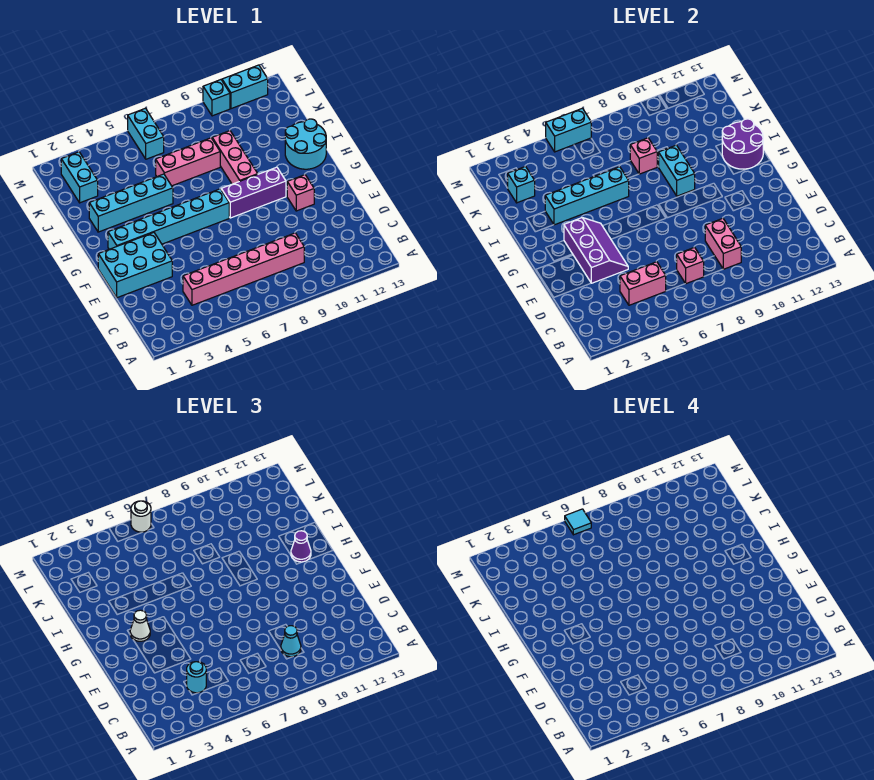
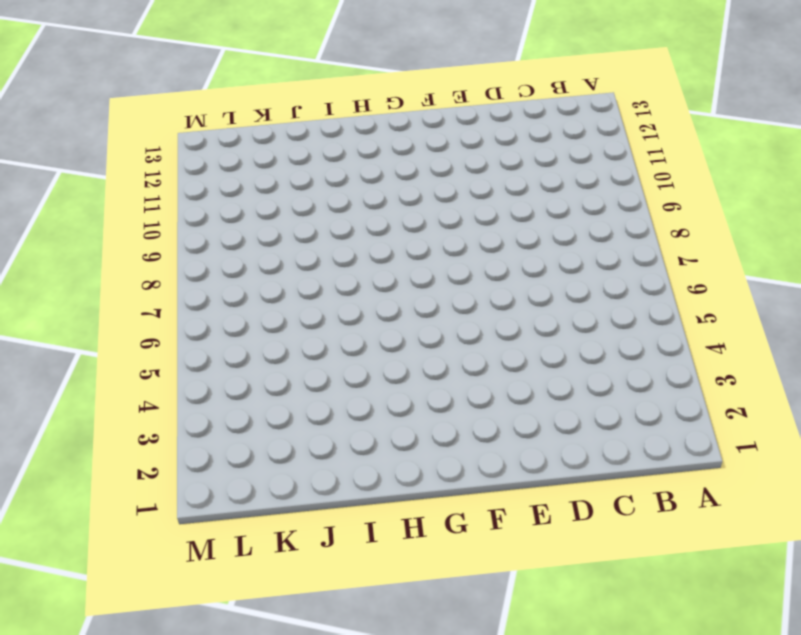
none -> pink brick C4:C9 level 1
none -> cyan brick E1:F3 level 1
none -> pink brick F11 level 1

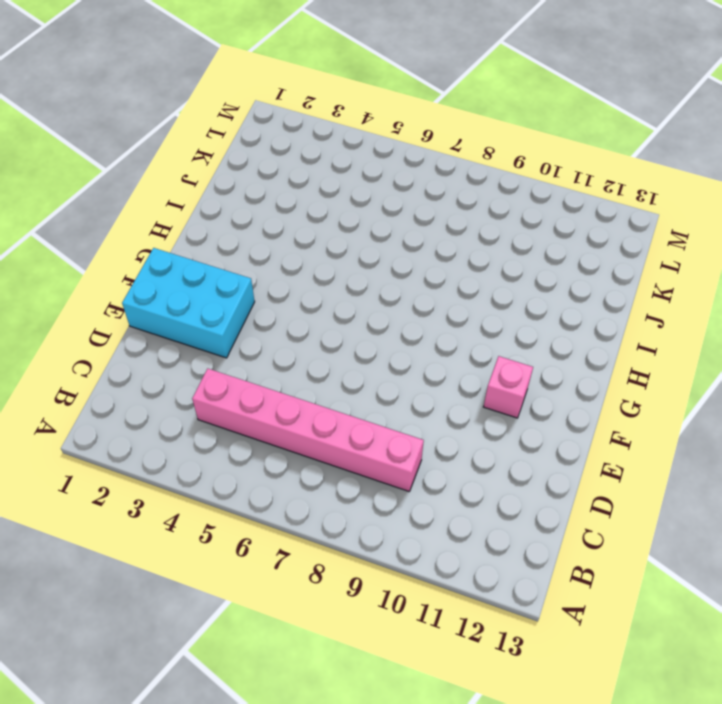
none -> cyan brick G2:G7 level 1
none -> purple brick G8:G10 level 1
none -> pink brick H9:J9 level 1

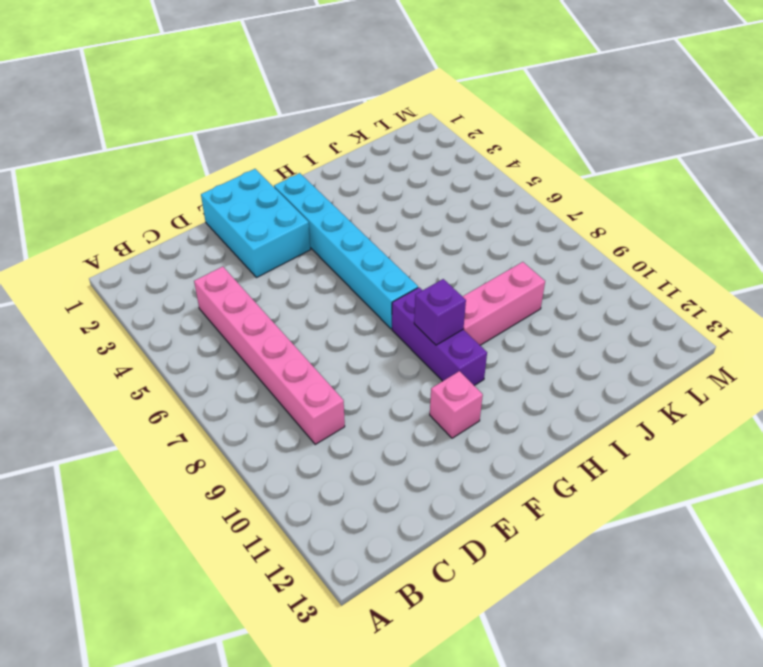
purple brick G9 level 2 -> none
none -> cyan round brick H12:I13 level 1
none -> cyan brick I2:I5 level 1
none -> pink brick J6:J8 level 1

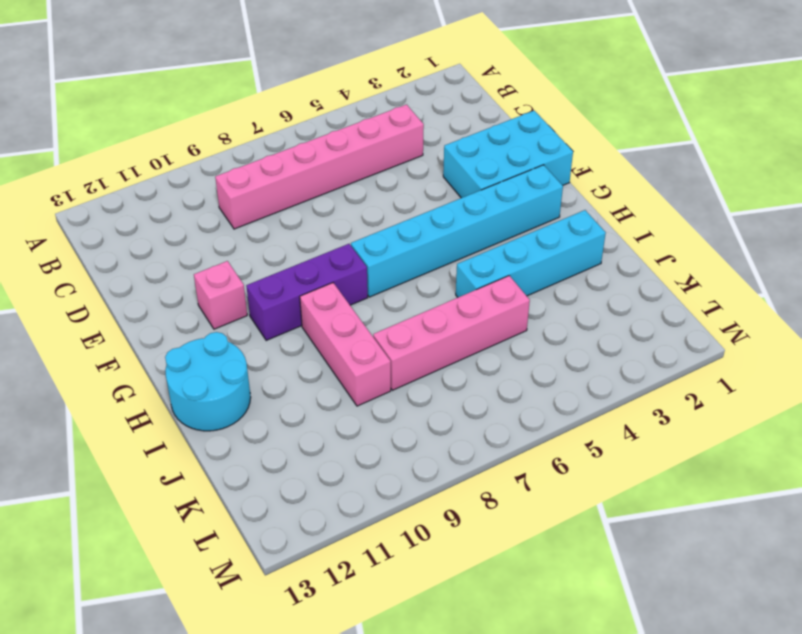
pink brick J5:J8 level 1 -> pink brick J6:J8 level 1
none -> cyan brick K2:L2 level 1
none -> cyan brick L6:M6 level 1
none -> cyan brick M10 level 1

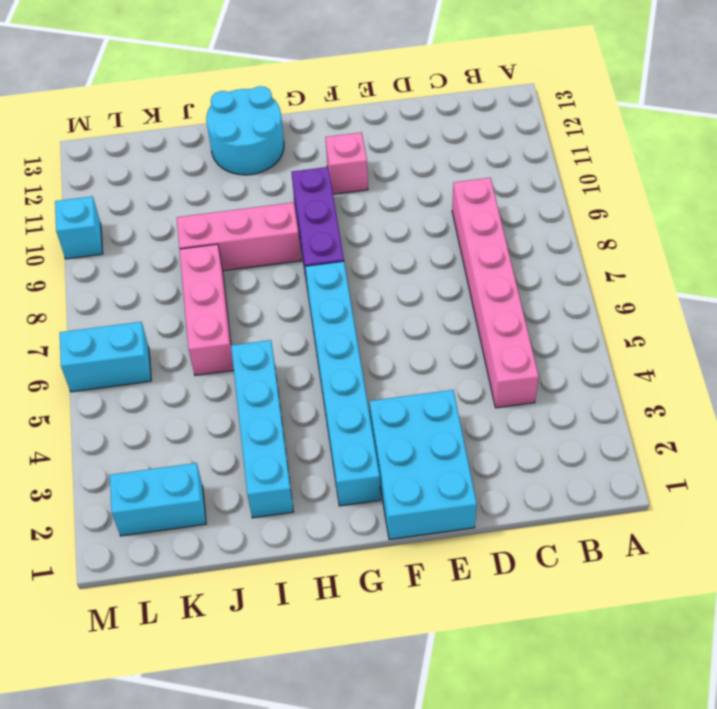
none -> cyan brick M11:M12 level 1
none -> pink brick C4:C5 level 2
none -> pink brick C7 level 2

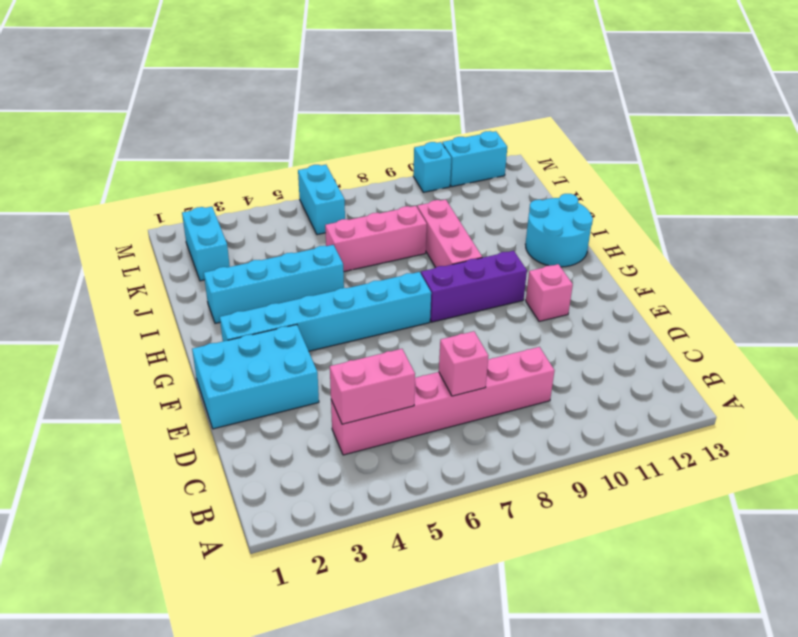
none -> pink brick C9:D9 level 2
none -> purple slope E3:G4 level 2 top 3
none -> cyan brick H9:I9 level 2

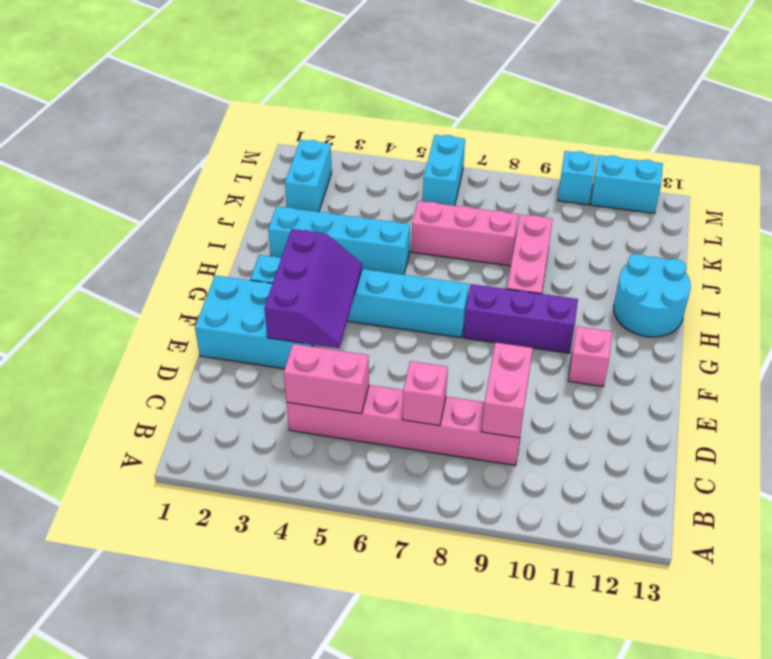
none -> cyan brick H9:I9 level 2
none -> purple round brick H12:I13 level 2
none -> cyan brick I3:I6 level 2

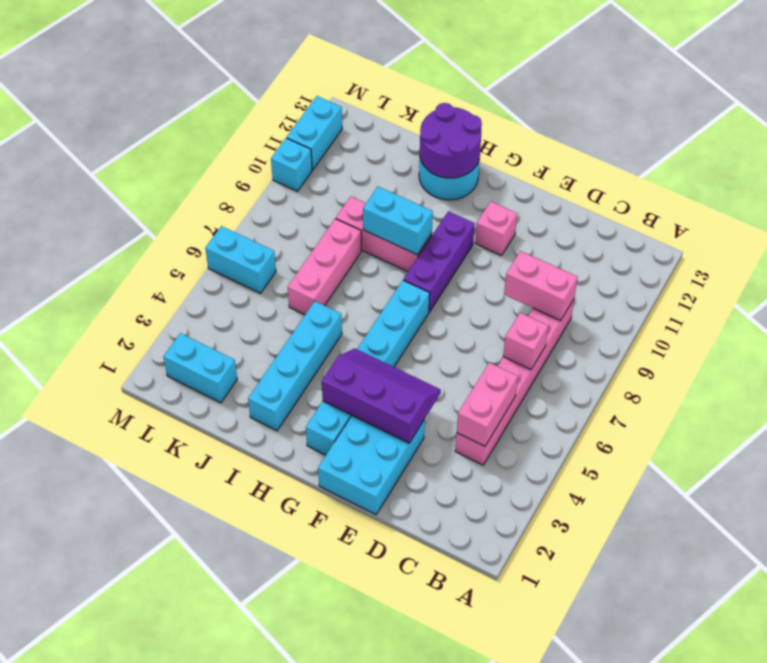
none -> cyan brick I3:I6 level 2
none -> pink brick J8 level 2
none -> cyan brick K2 level 2

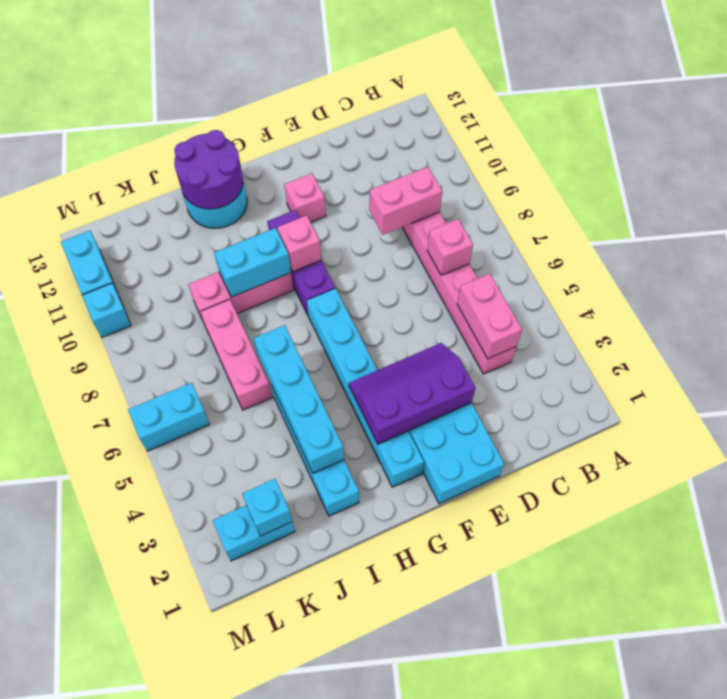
pink brick G9 level 2 -> pink brick J8 level 2
none -> cyan brick M5:M6 level 2
none -> cyan round brick C4 level 3
none -> cyan cone C9 level 3

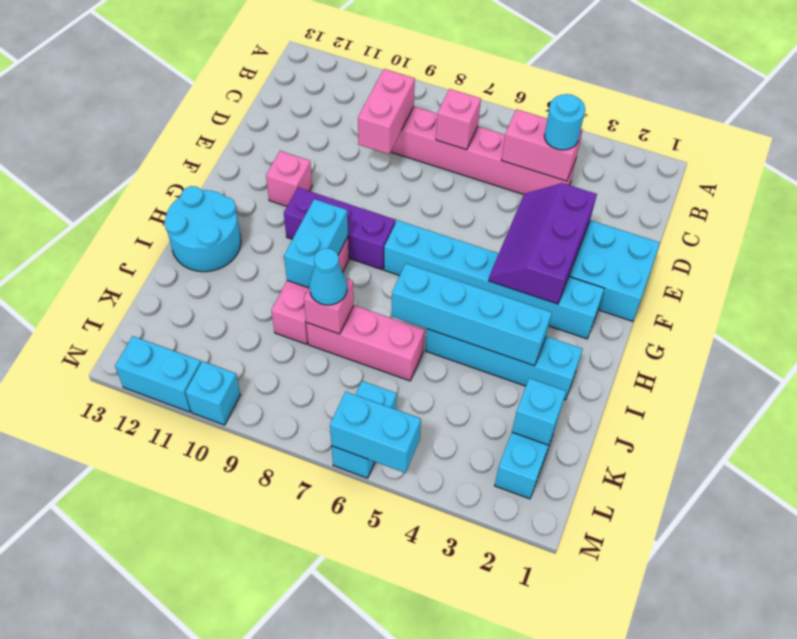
cyan cone J8 level 3 -> cyan cone C9 level 3
none -> purple round brick H12:I13 level 2
none -> white cone G3 level 3
none -> purple cone H12 level 3

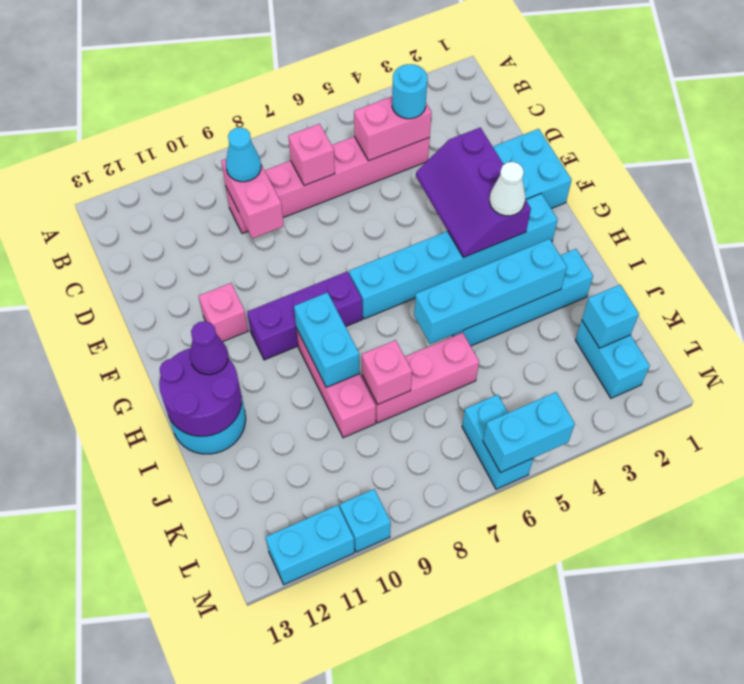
none -> white round brick M6 level 3
none -> cyan tile M6 level 4

